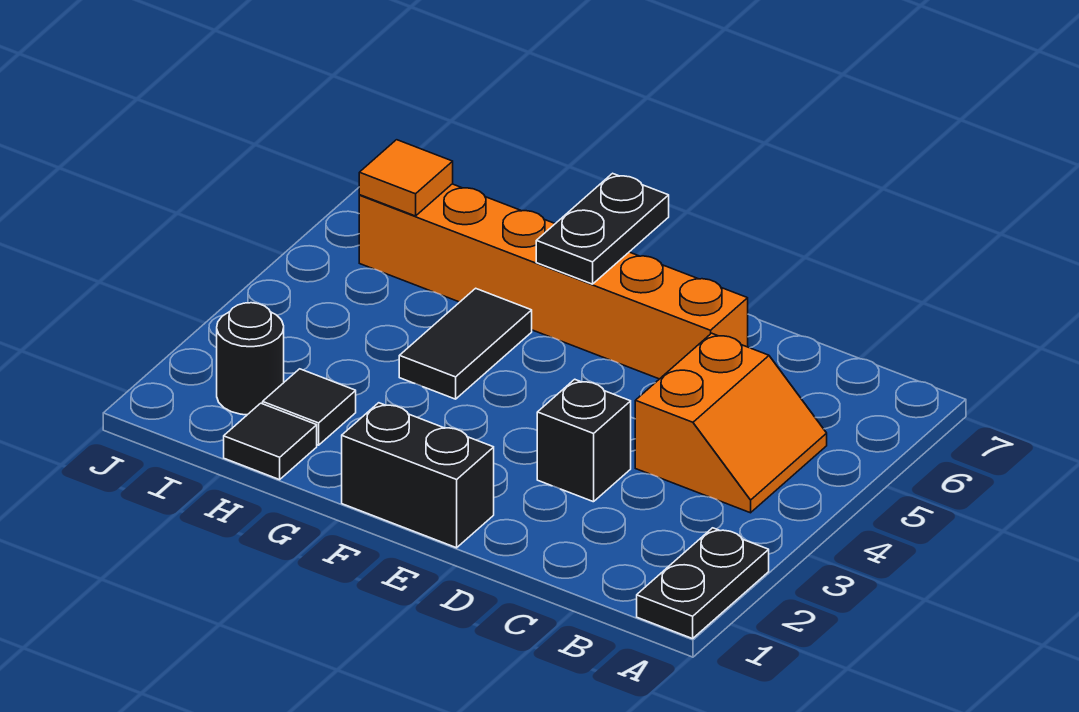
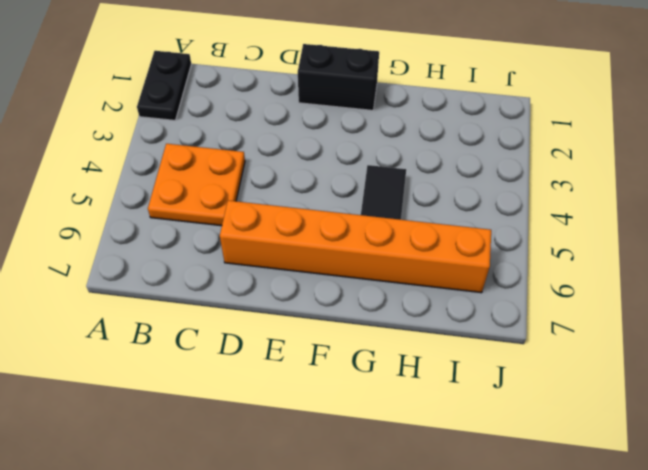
orange plate B4:C5 level 1 -> orange slope B4:C5 level 1 top C
none -> black brick D3 level 1
none -> black tile H1 level 1

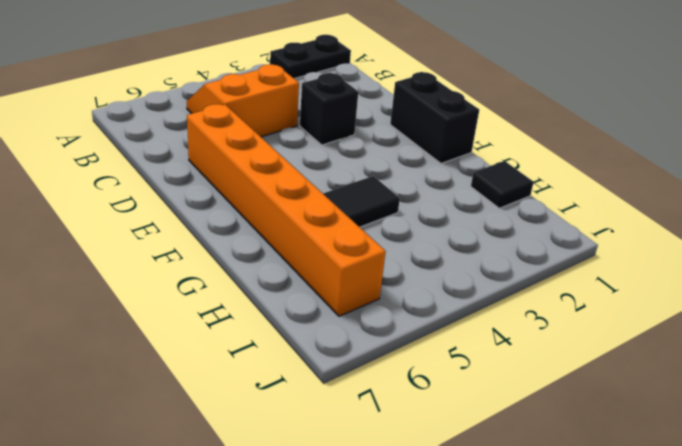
none -> black tile H2 level 1
none -> black round brick I2 level 1

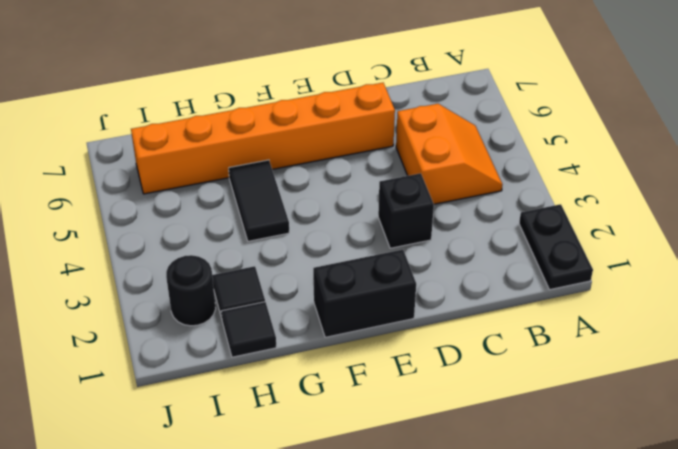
none -> black plate F6:F7 level 2
none -> orange tile I6 level 2

